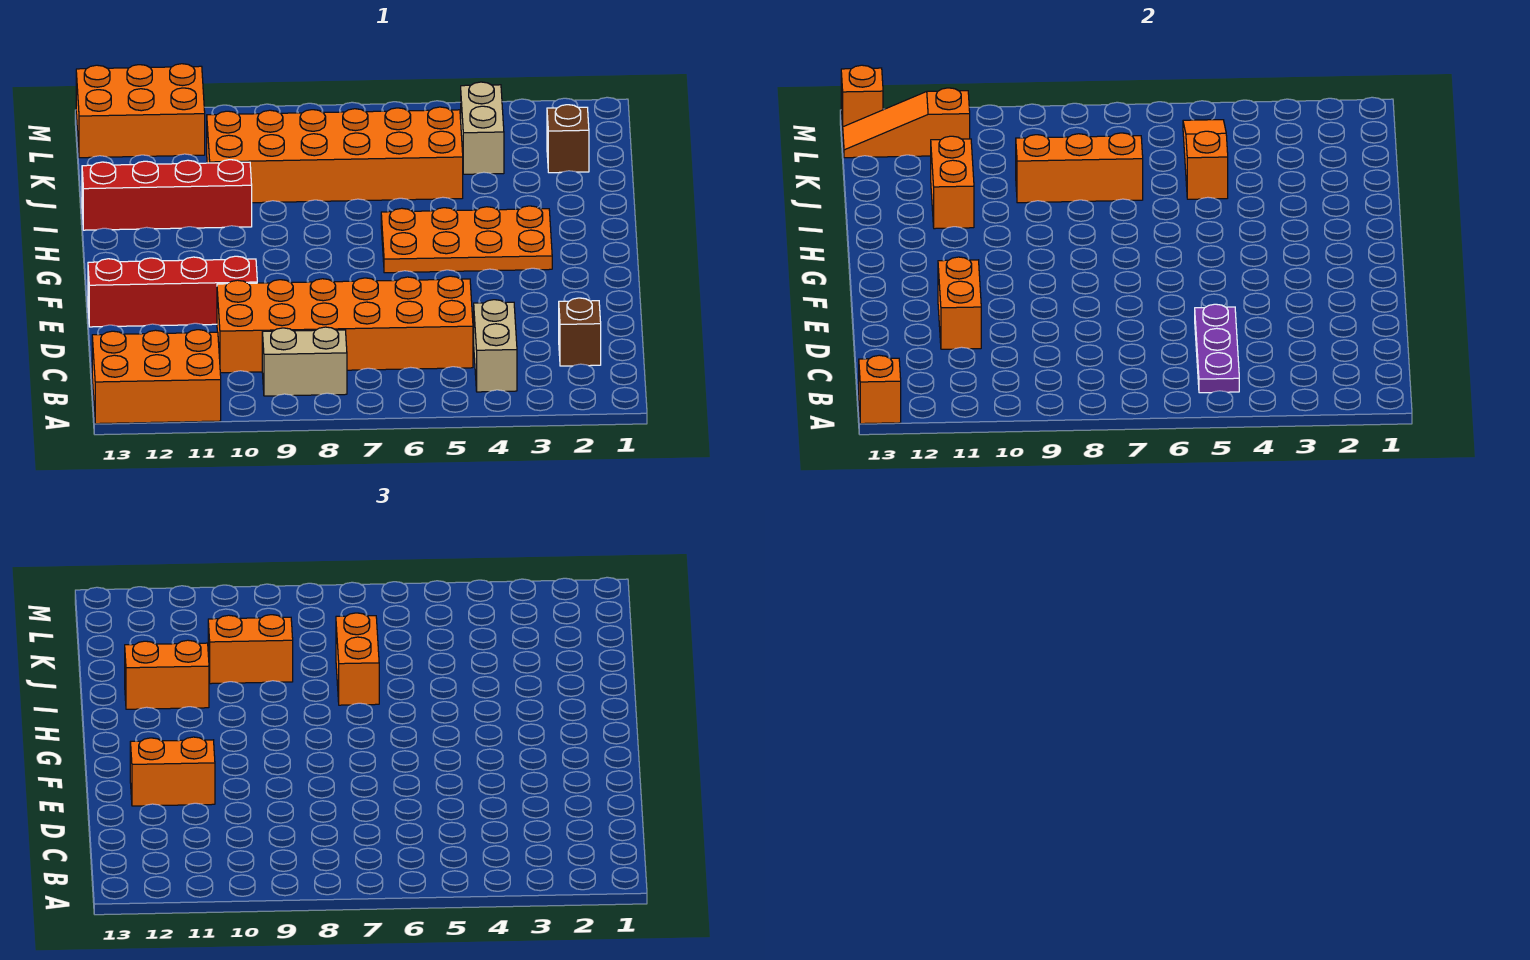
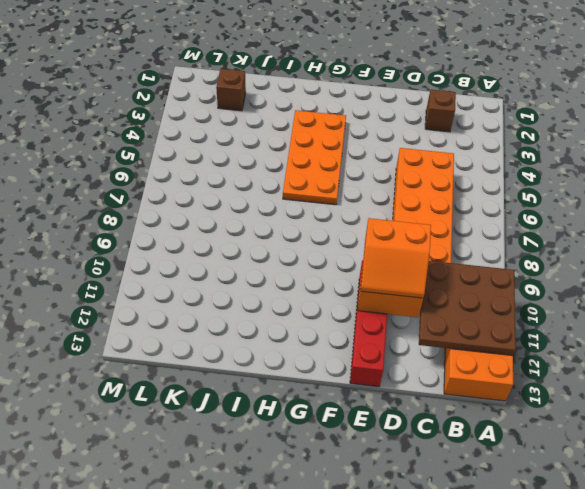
brown plate A10:C12 level 2 -> none
orange slope D10:E11 level 3 top 10 -> orange brick E11:E12 level 3
none -> tan brick B4:C4 level 1
none -> tan brick B8:B9 level 1
none -> red brick I10:I13 level 1

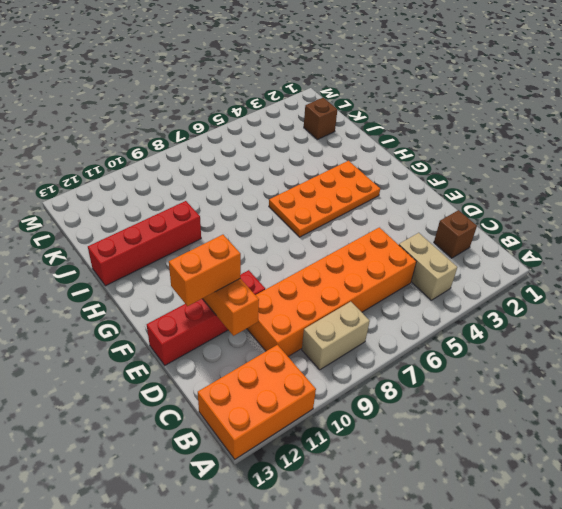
none -> orange brick J5:K10 level 1
none -> tan brick K4:L4 level 1
none -> orange brick L11:M13 level 1

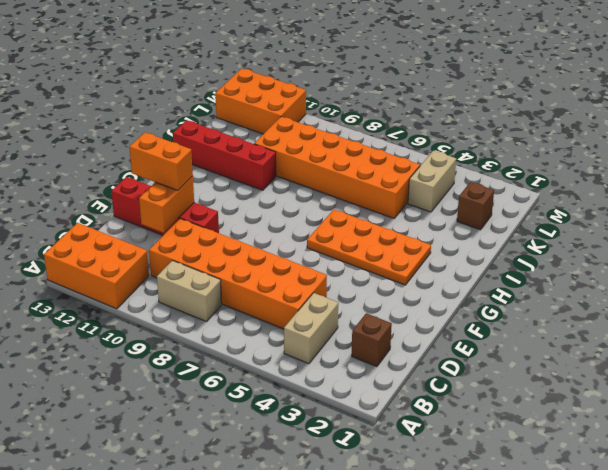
none -> orange brick A13 level 2
none -> purple plate B5:D5 level 2
none -> orange brick I11:J11 level 2

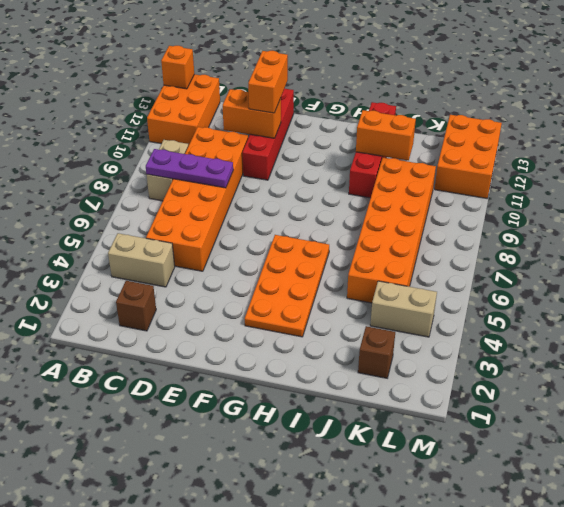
purple plate B8:D8 level 2 -> purple plate B5:D5 level 2
none -> orange slope J5:L5 level 2 top J
none -> orange brick J7:J9 level 2
none -> orange slope L11:L13 level 2 top 11

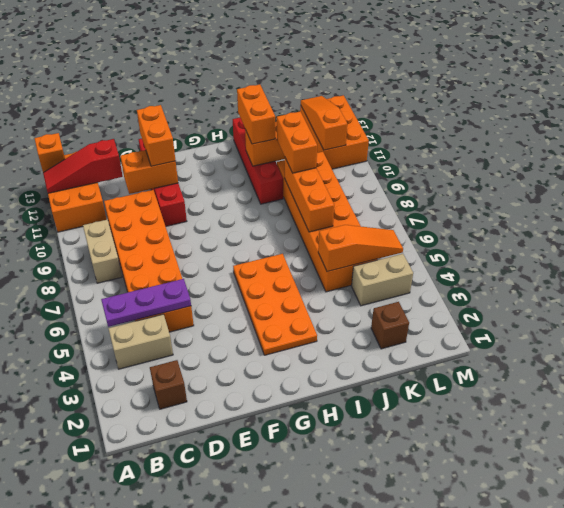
red slope A12:C12 level 2 top C -> none
none -> orange brick M13 level 2
none -> orange brick I7:J7 level 3

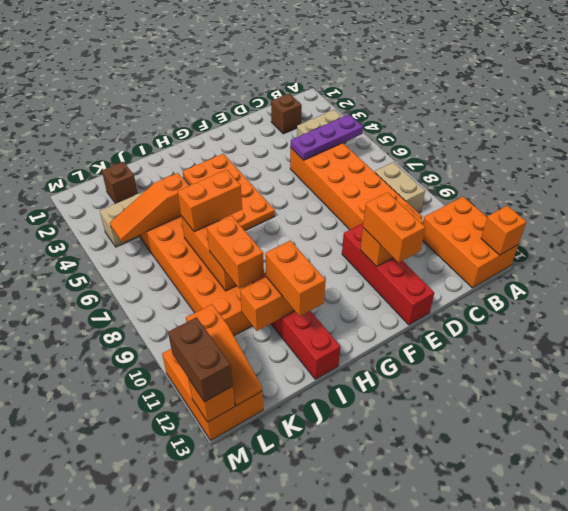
brown brick M12:M13 level 3 -> none

